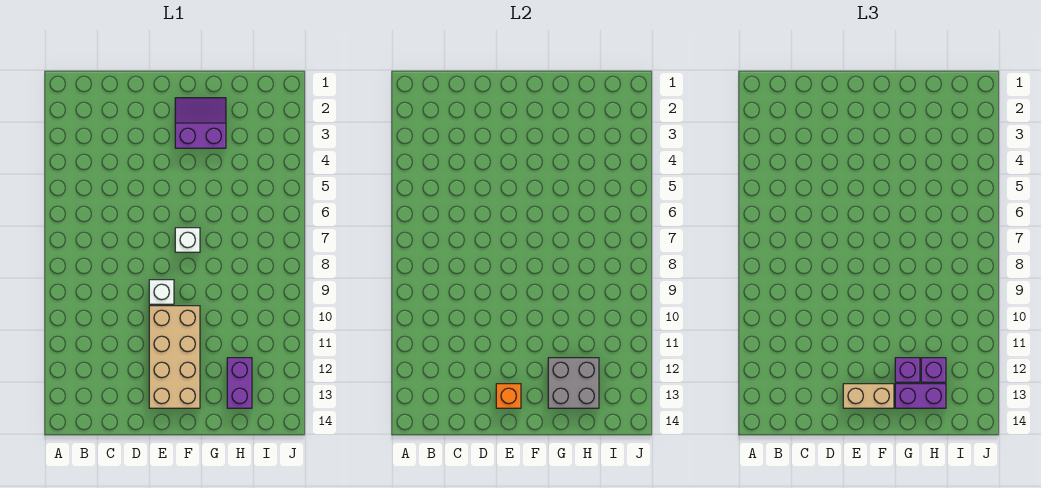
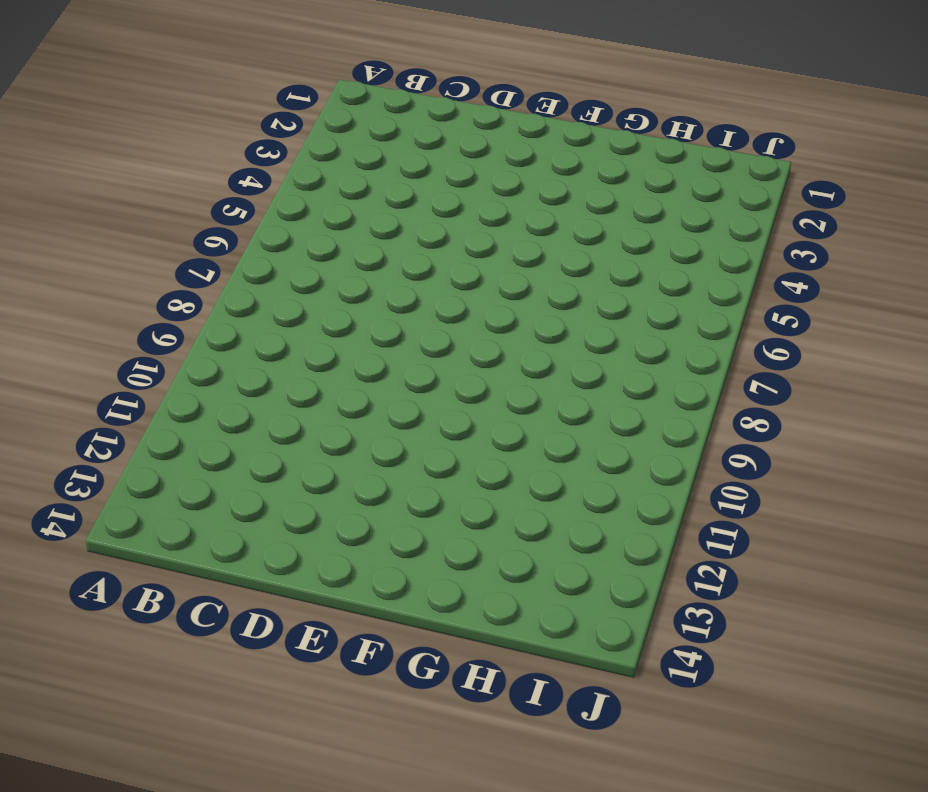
none -> white brick E9 level 1
none -> tan brick E10:F13 level 1

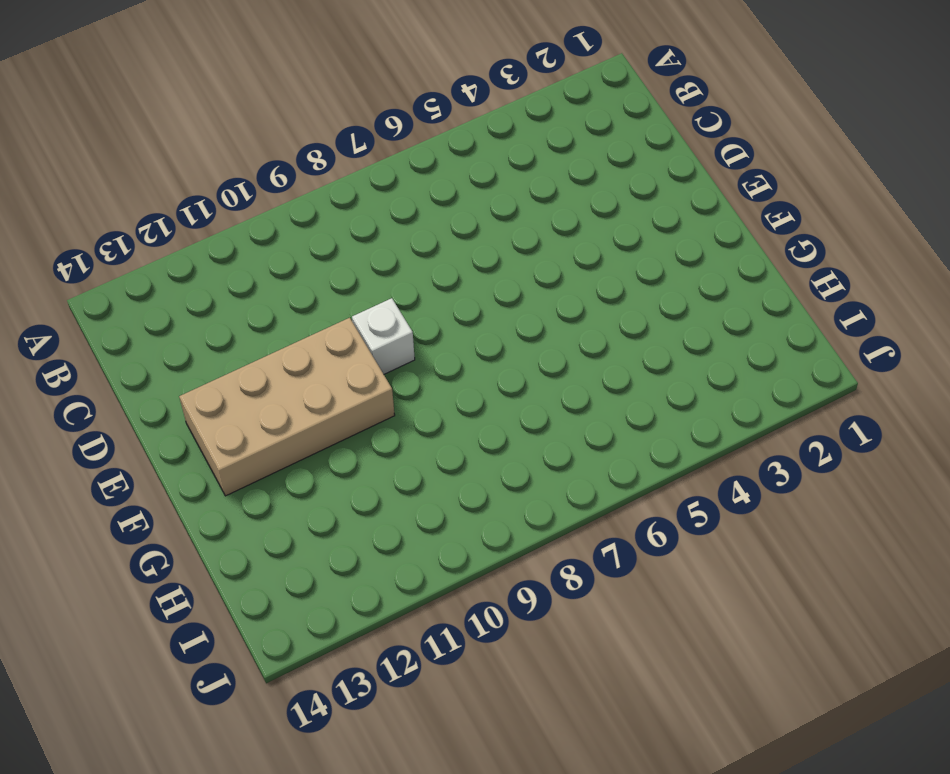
none -> purple slope F2:G3 level 1 top 3
none -> white brick F7 level 1

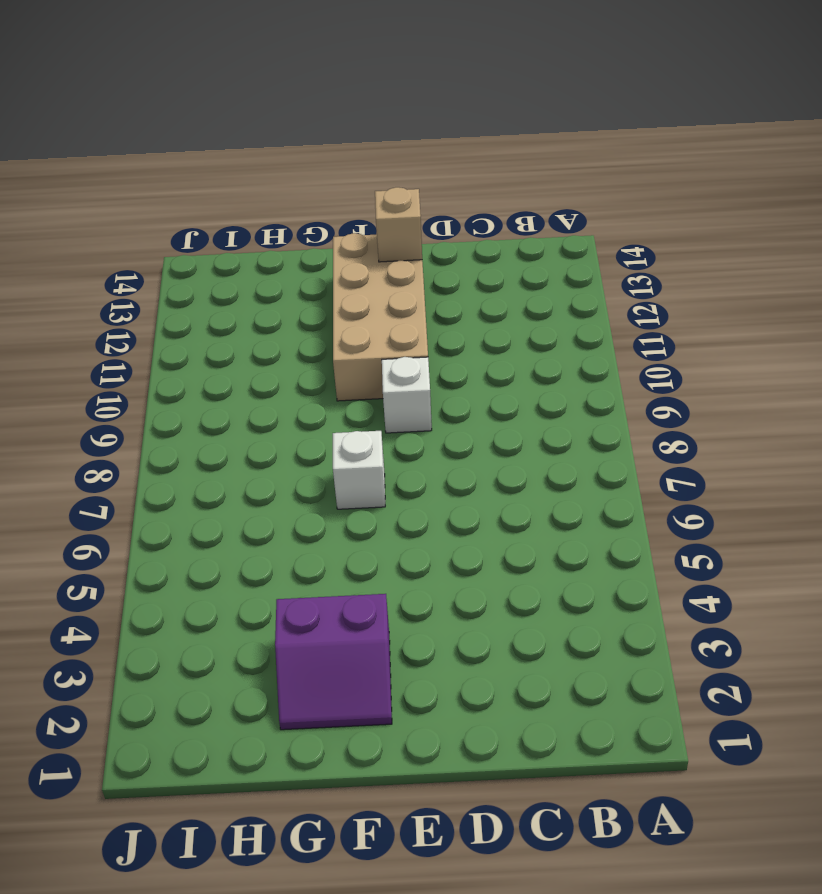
tan brick E13 level 2 -> orange brick E13 level 2
none -> purple brick H12:H13 level 1
none -> grey brick G12:H13 level 2

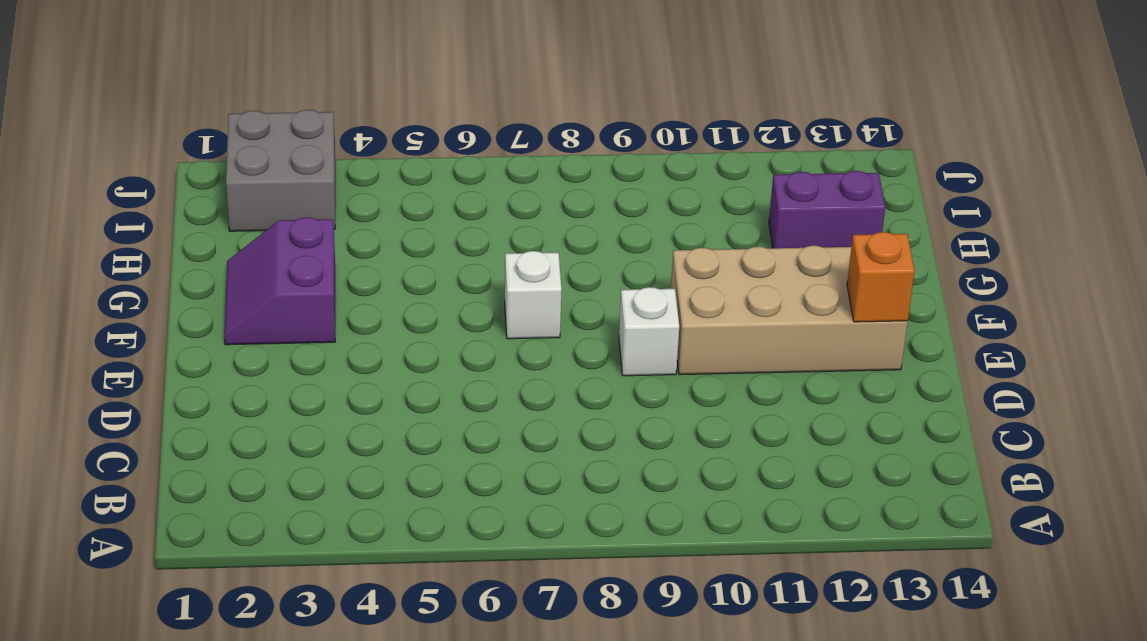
grey brick I2:J3 level 1 -> grey brick G12:H13 level 2
none -> tan brick E13:F13 level 3
none -> purple brick G12 level 3

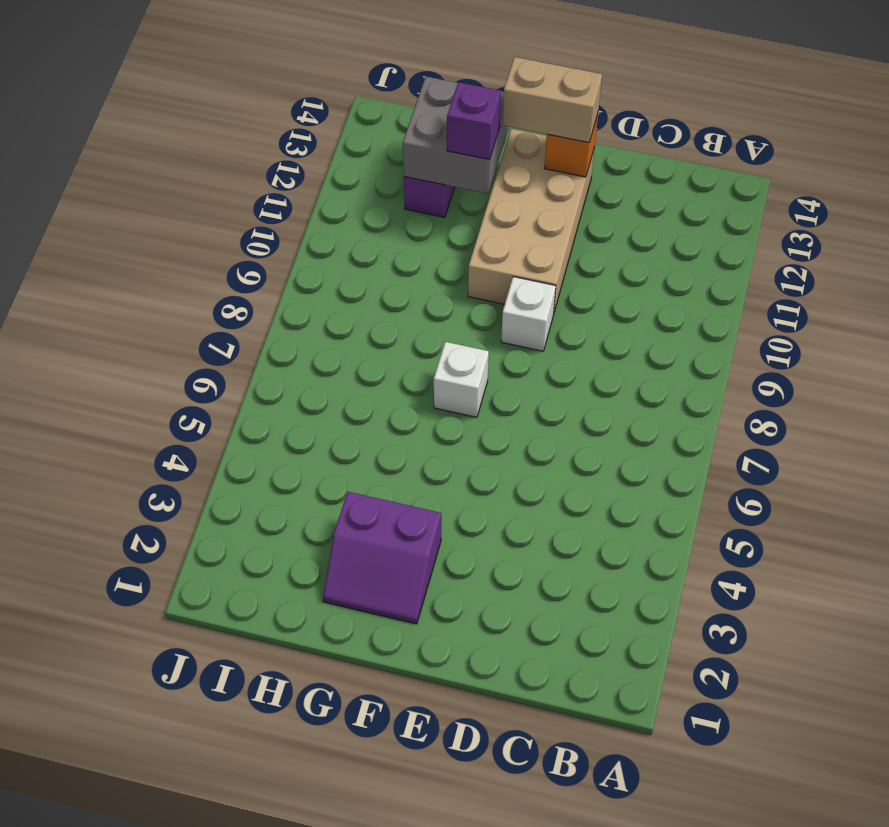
none -> purple brick G13:H13 level 3
none -> purple brick H12 level 3

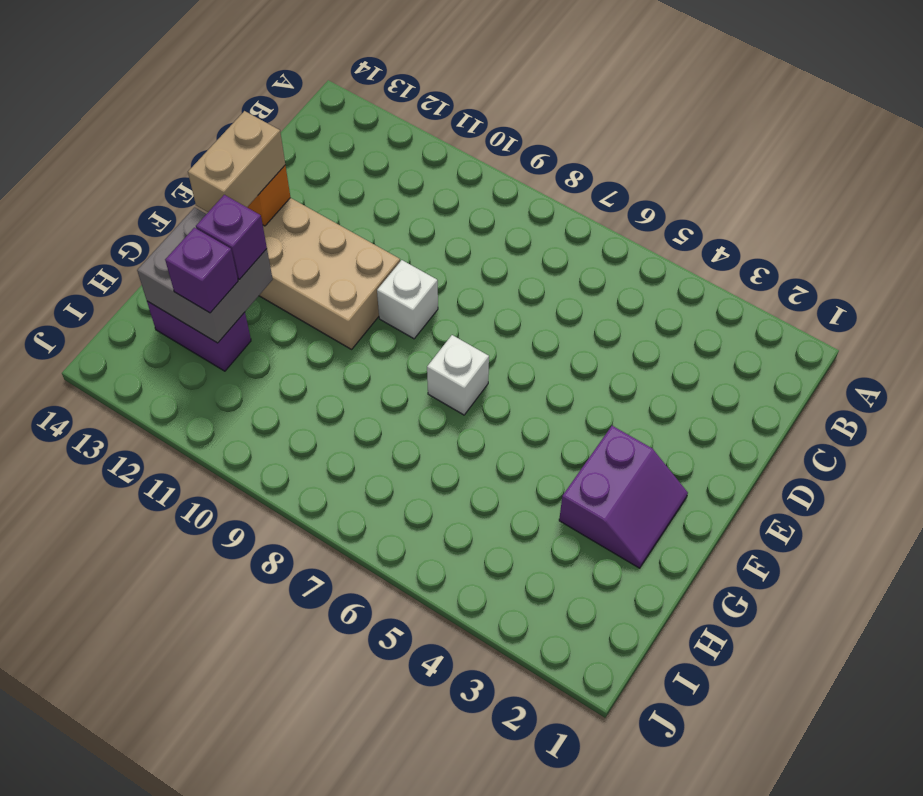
none -> purple brick G13:H13 level 3

